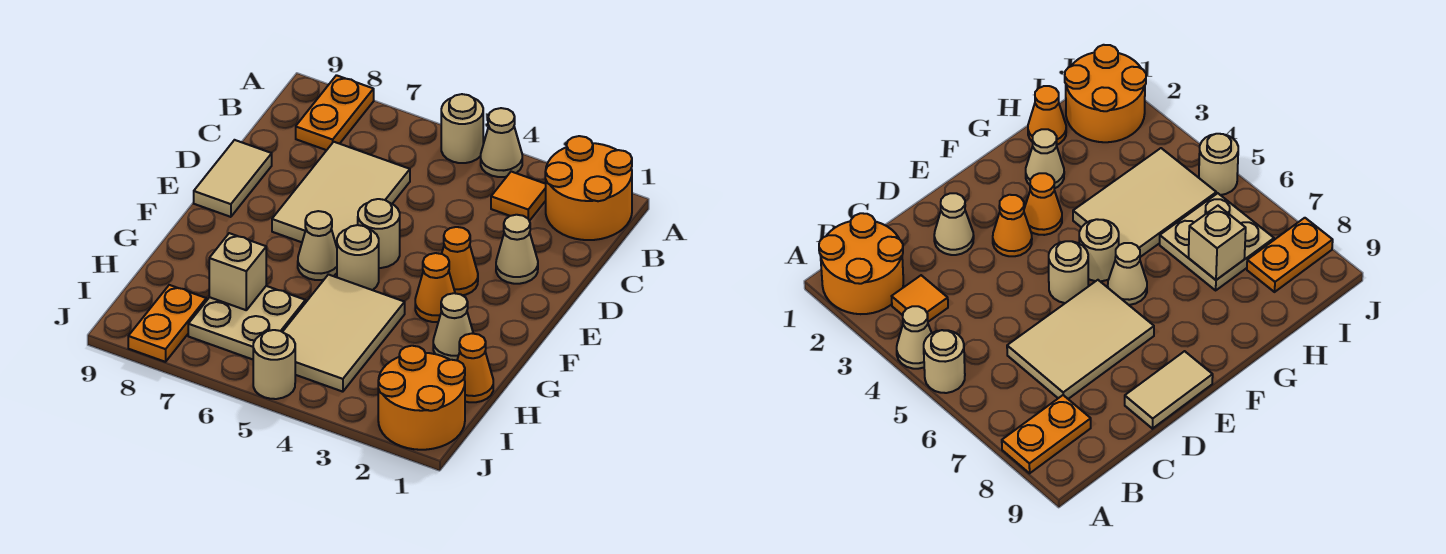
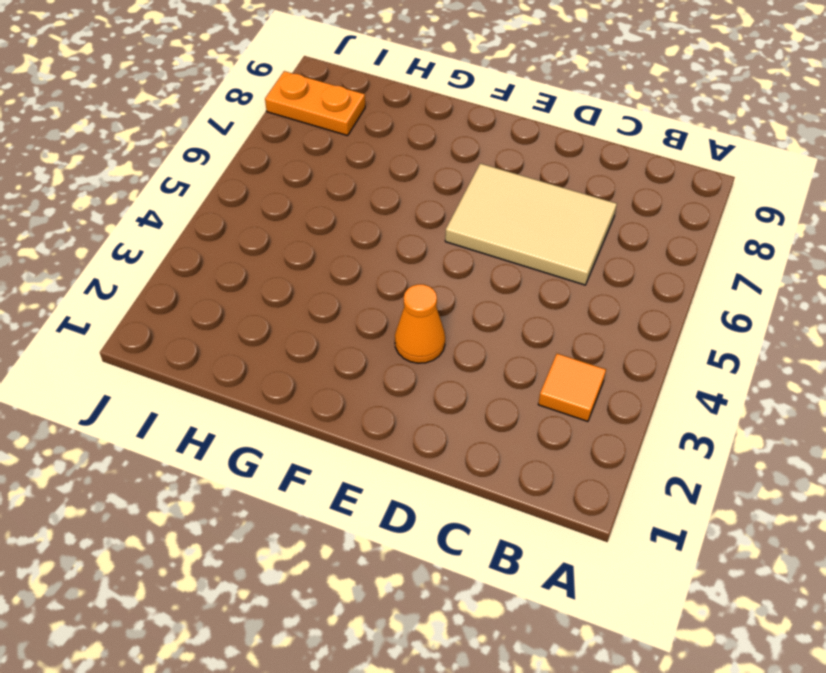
none -> orange round brick A1:B2 level 1
none -> tan cone A4 level 1
none -> tan round brick A5 level 1

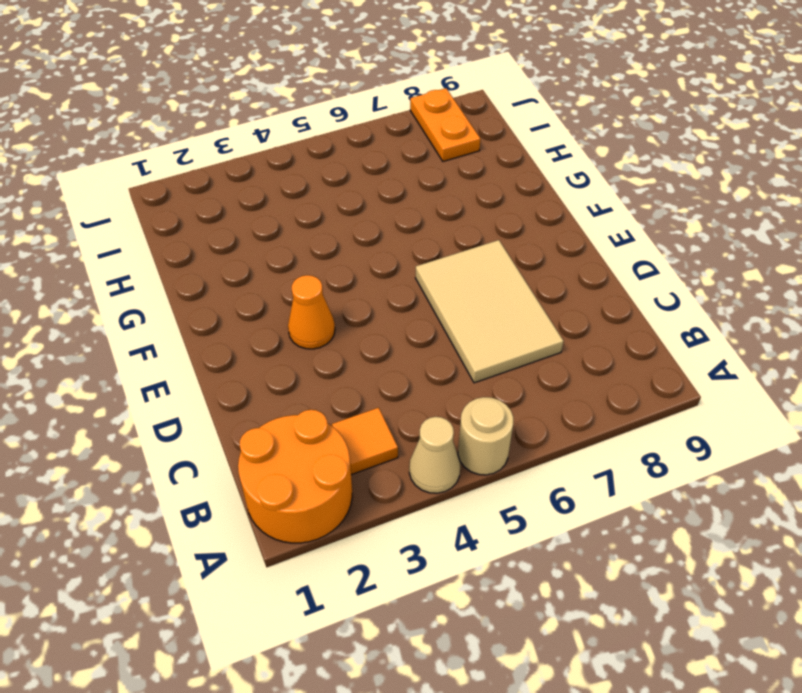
none -> orange plate A8:B8 level 1
none -> tan cone D2 level 1
none -> tan tile D9:E9 level 1

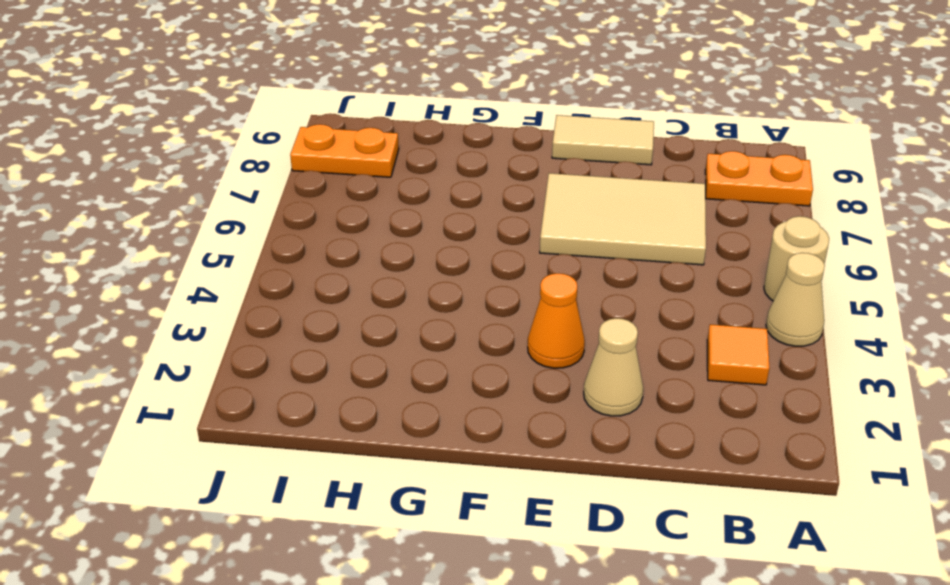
none -> orange round brick A1:B2 level 1
none -> tan round brick E5 level 1
none -> orange cone F3 level 1

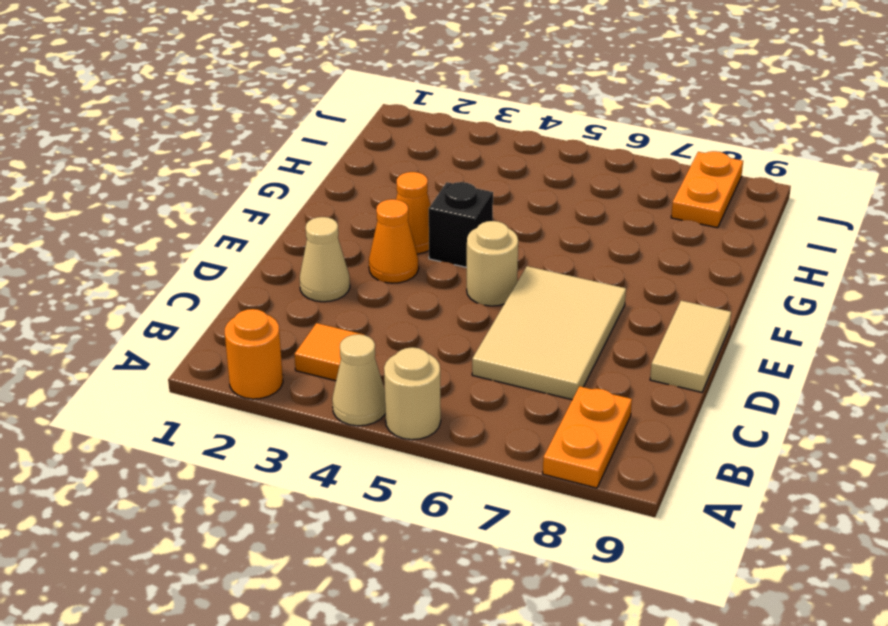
orange round brick A2 level 1 -> orange round brick A1:B2 level 1
black brick F4 level 1 -> none
none -> tan round brick F5 level 1
none -> tan cone F6 level 1
none -> tan cone G2 level 1

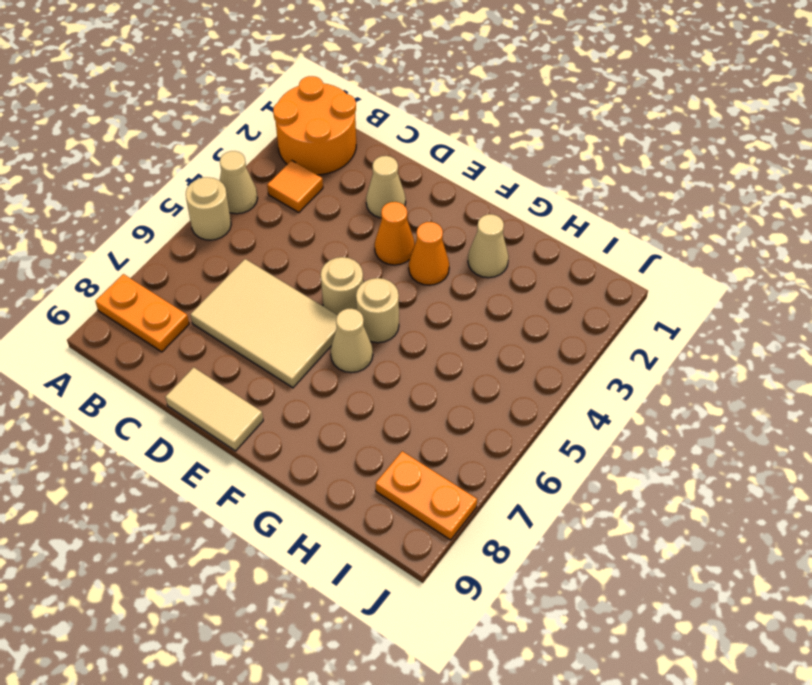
none -> tan tile G4:I5 level 1
none -> orange cone H1 level 1
none -> tan plate H6:I7 level 1

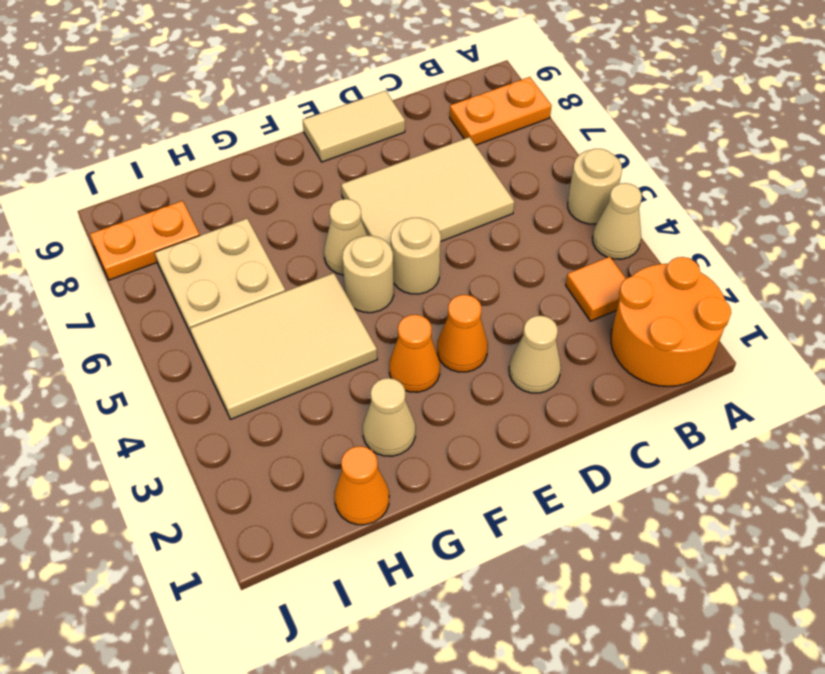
none -> orange round brick I1:J2 level 1
none -> tan round brick J5 level 1
none -> tan brick H7 level 2

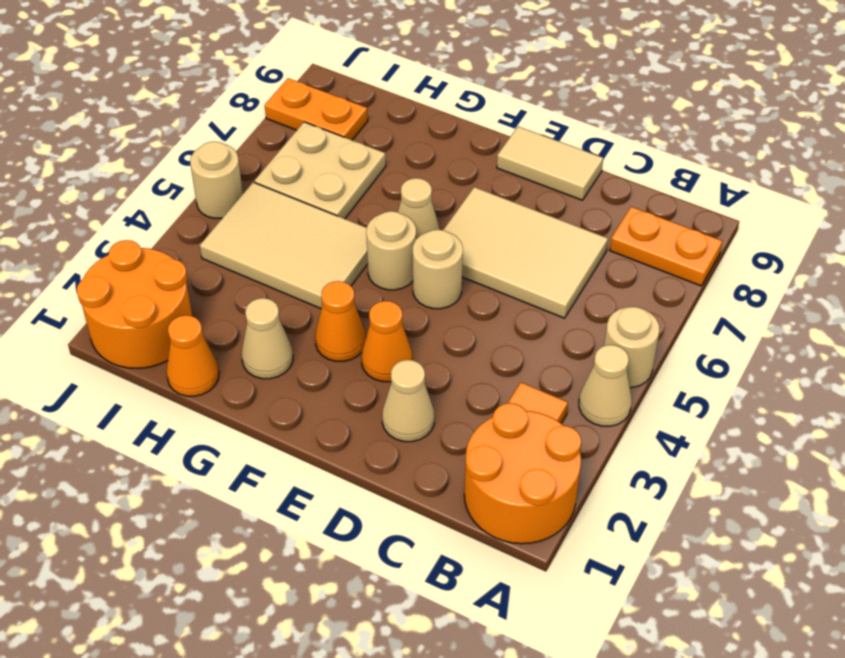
none -> tan brick H7 level 2

